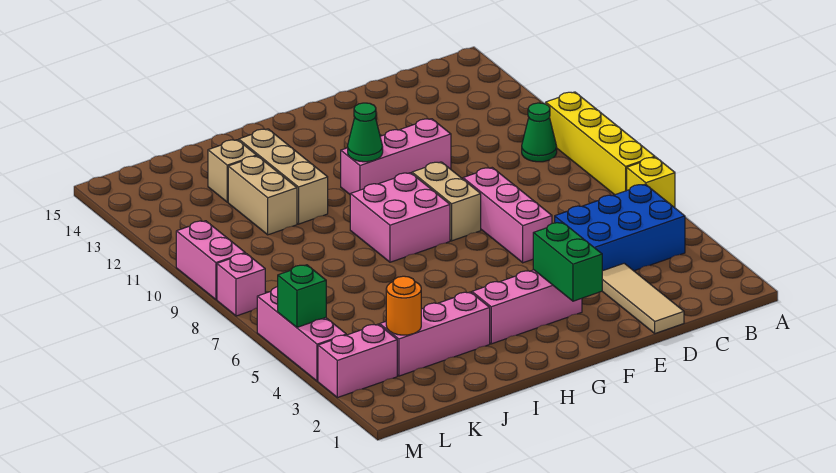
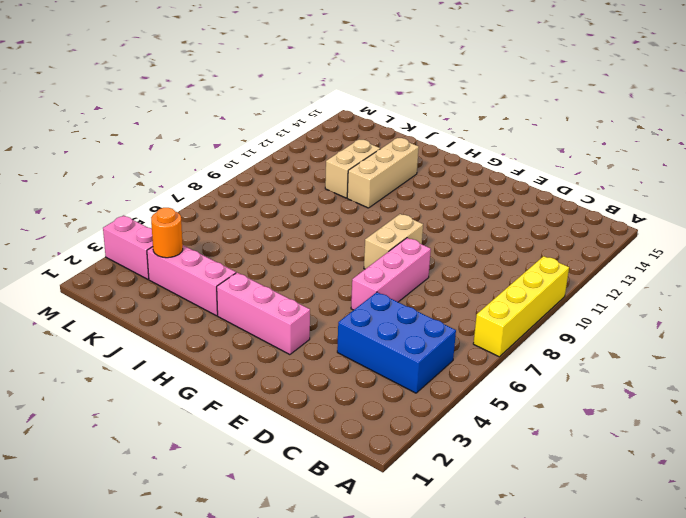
none -> yellow brick A6 level 1
none -> green cone B10 level 1
none -> tan tile D1:D3 level 1

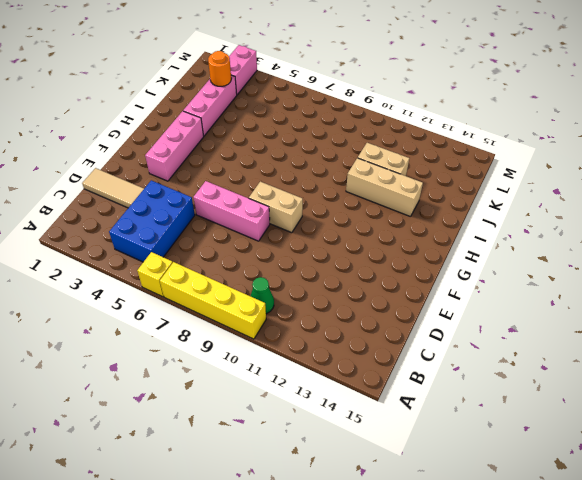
none -> pink brick E11:G11 level 1
none -> pink brick G8:H9 level 1
none -> tan brick J13 level 1

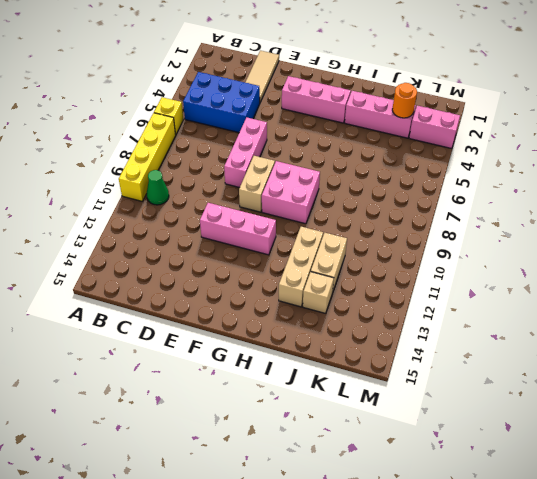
none -> pink brick M4:M6 level 1
none -> pink brick M8 level 1
none -> pink brick M9:M10 level 1

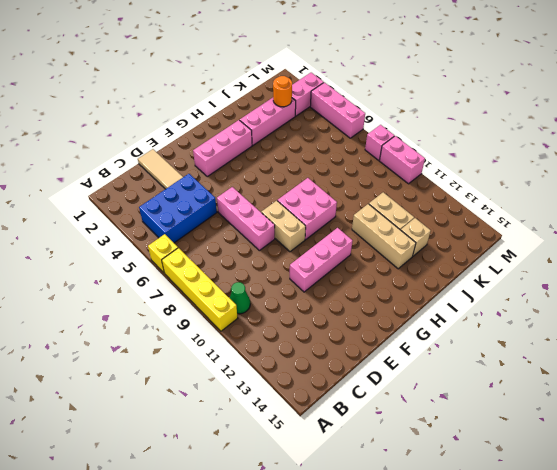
none -> green brick F2:F3 level 2
none -> green cone G11 level 2
none -> green brick M5 level 2

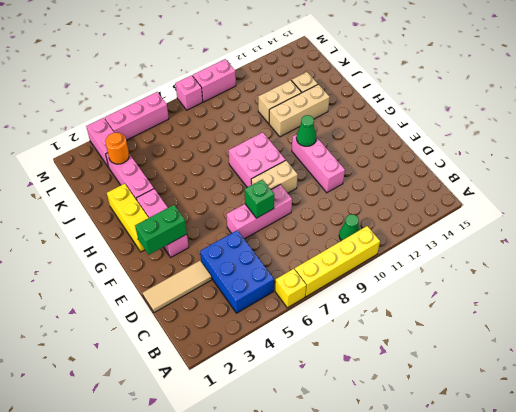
green brick E7 level 2 -> green brick M5 level 2
yellow brick G2:I2 level 1 -> none

